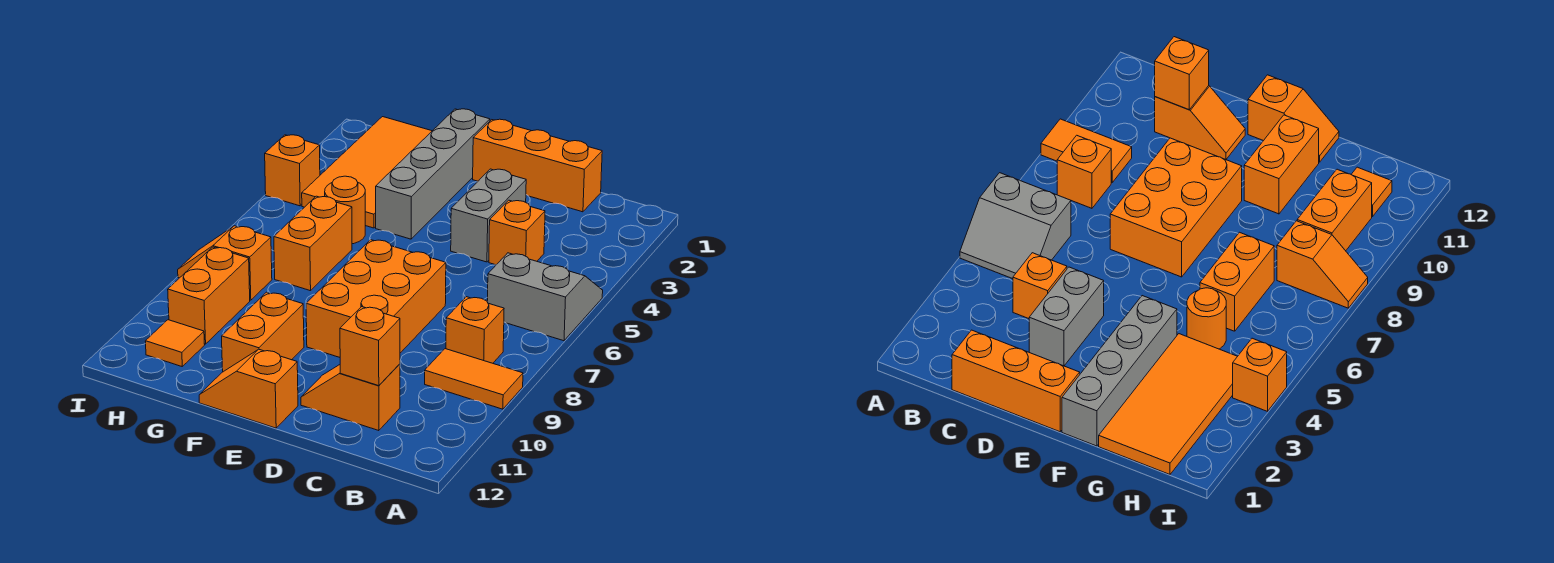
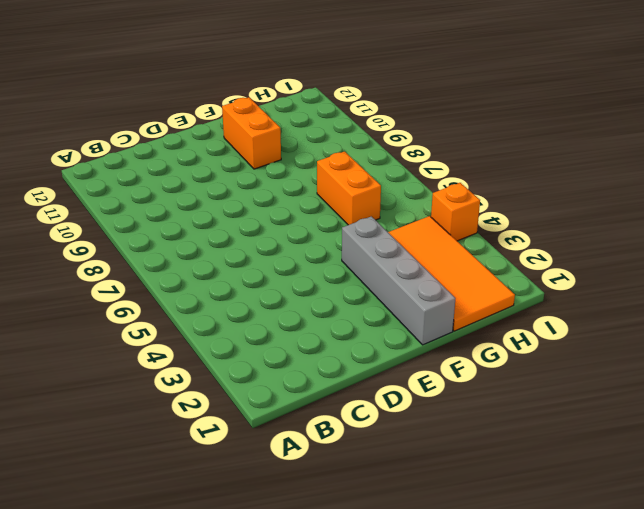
none -> grey slope A5:B6 level 1 top 6
none -> orange tile A9:B9 level 1
none -> orange brick B8 level 1

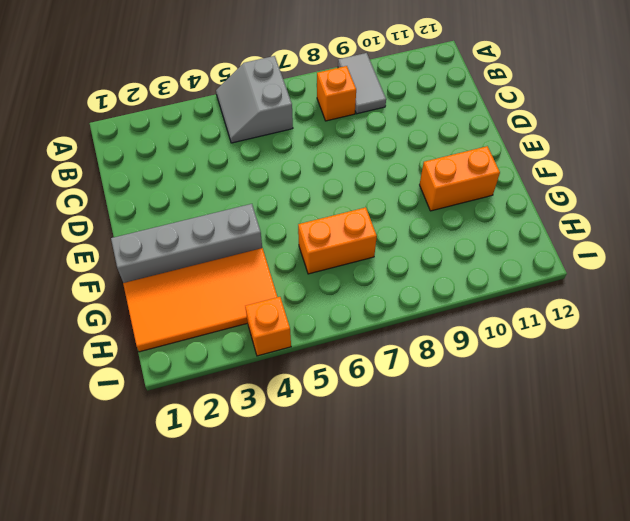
grey tile A9:B9 level 1 -> orange tile A9:B9 level 1
none -> orange brick C1:E1 level 1
none -> orange brick C4 level 1
none -> orange slope C11:D11 level 1 top C

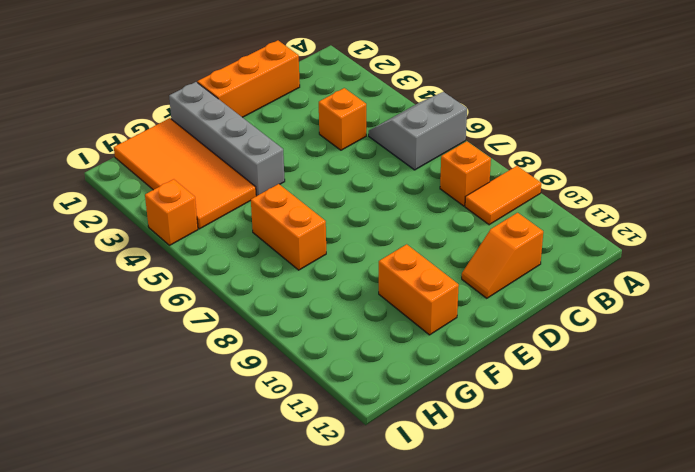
none -> grey brick D3:D4 level 1
none -> orange brick D7:E9 level 1
none -> orange slope E12:F12 level 1 top E

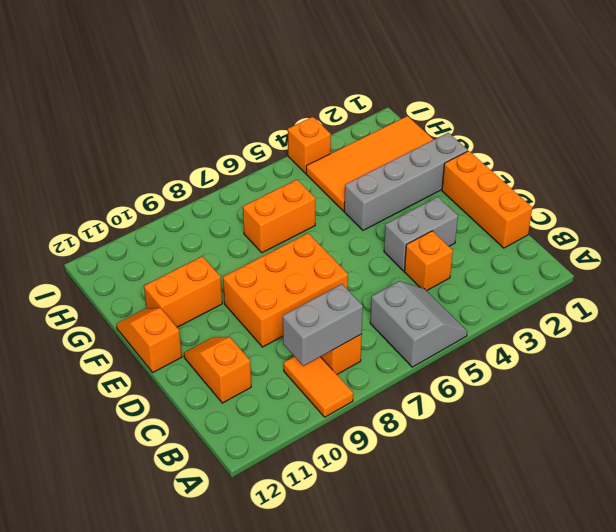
grey brick B8:B9 level 2 -> none
none -> orange round brick G5 level 1
none -> orange slope H8:I8 level 1 top H
none -> orange brick H9:H10 level 1

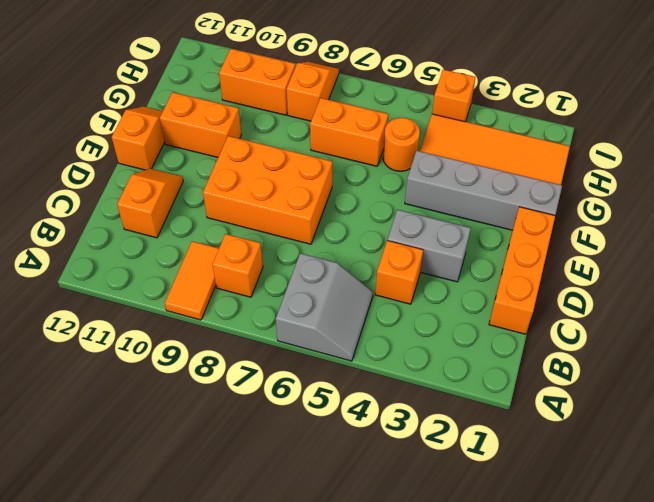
none -> orange tile H11 level 1
none -> orange brick C11 level 2

